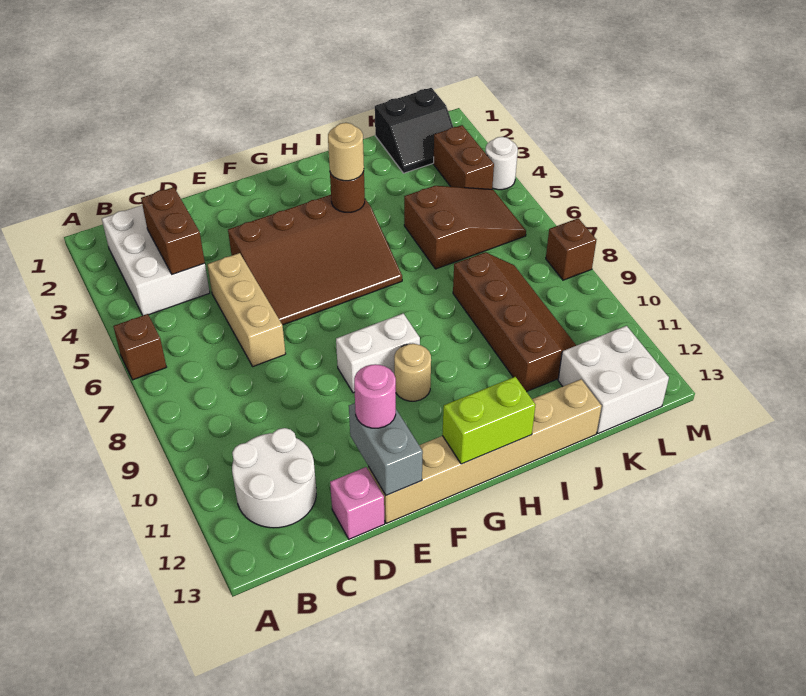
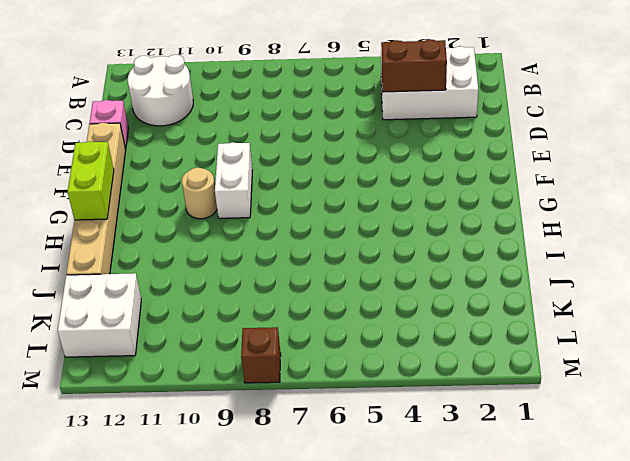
none -> brown brick A6 level 1
none -> tan brick D5:D7 level 1
none -> brown slope E4:H6 level 1 top 4

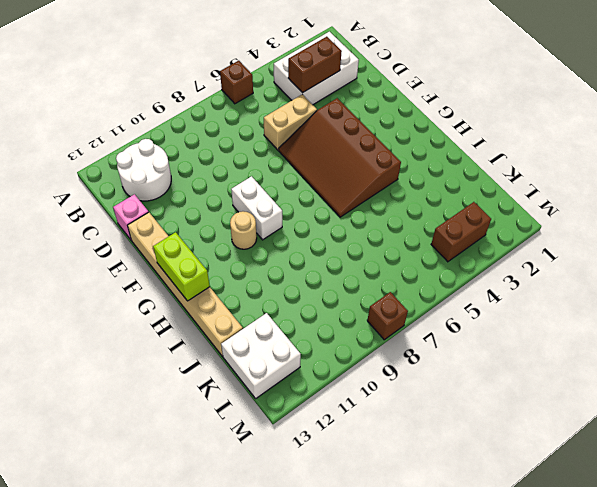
tan brick D5:D6 level 1 -> tan brick D5:D7 level 1
none -> brown slope J5:L6 level 1 top J
none -> brown slope J8:K11 level 1 top J
none -> black slope K1:L2 level 1 top 1

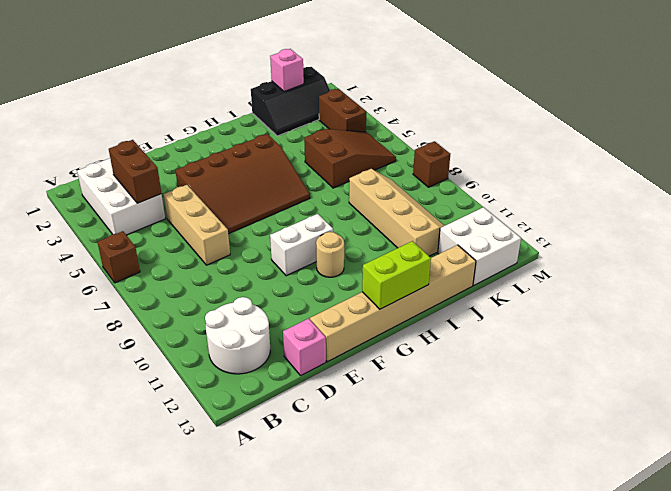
black slope J1:L2 level 1 top 1 -> black slope K1:L2 level 1 top 1
tan slope J8:K11 level 1 top J -> brown slope J8:K11 level 1 top J
pink brick K1 level 2 -> none
none -> white round brick M4 level 1
none -> grey brick E12:E13 level 2
none -> brown round brick H4 level 2

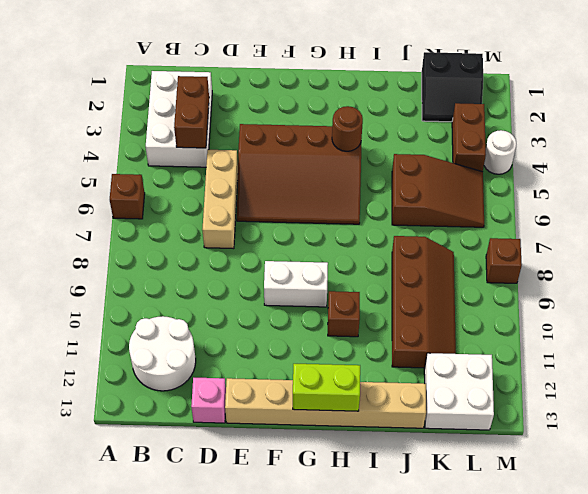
brown brick H10 level 1 -> none
none -> tan round brick G10 level 1
none -> grey brick E12:E13 level 2
none -> pink round brick E12 level 3

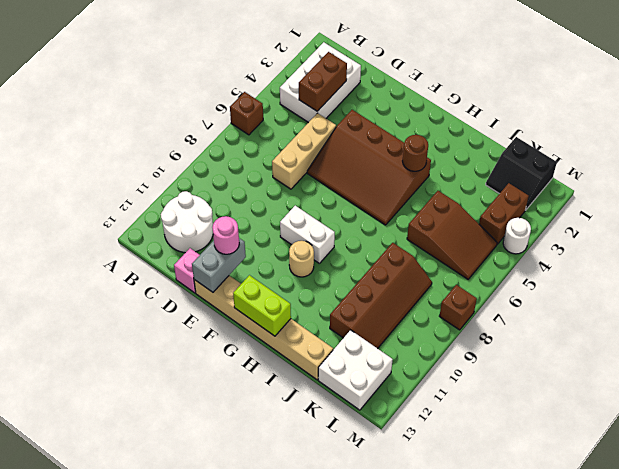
none -> tan round brick H4 level 3

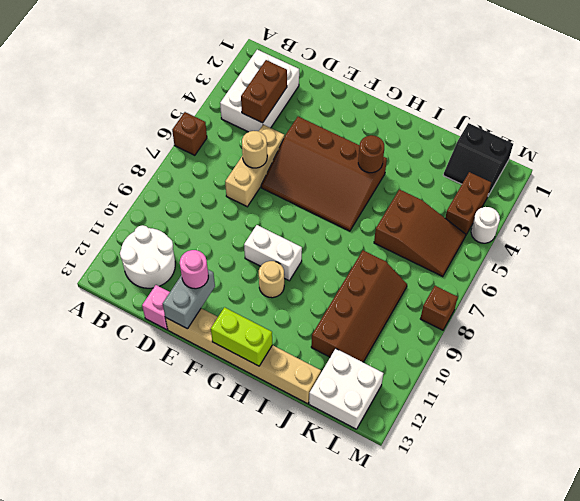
tan round brick D6 level 2 -> tan round brick H4 level 3

